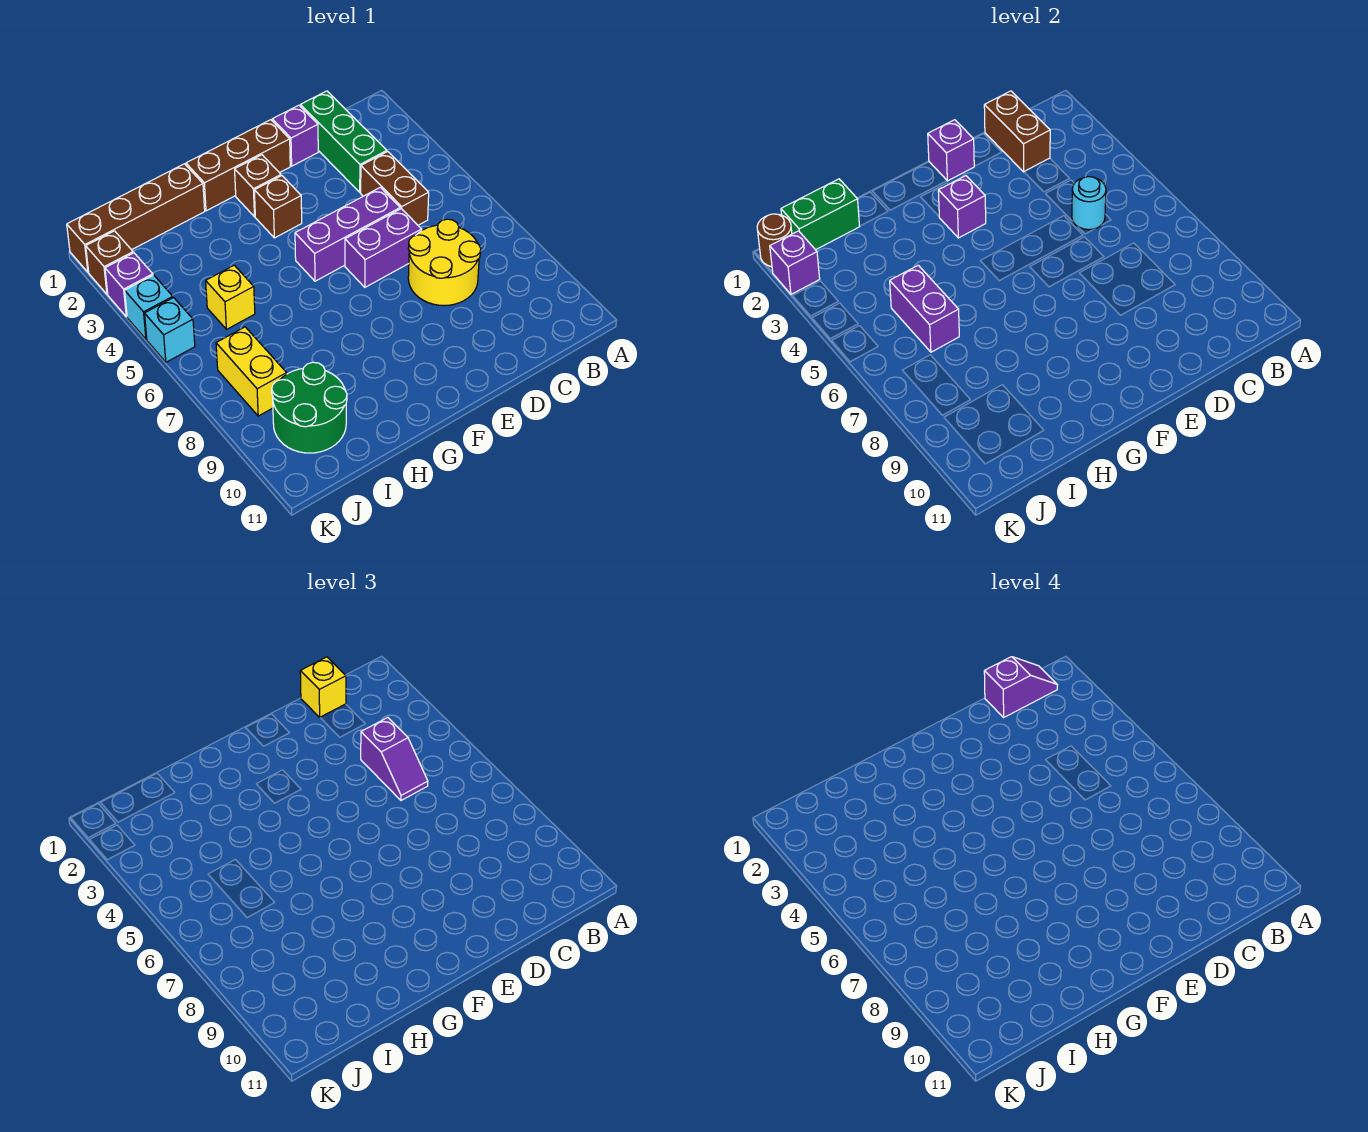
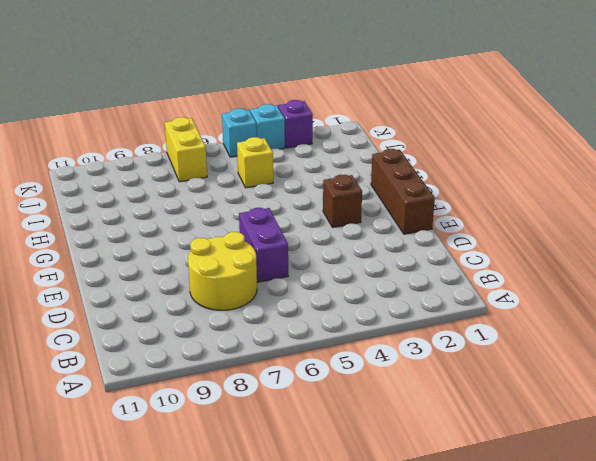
yellow brick J7:K7 level 1 -> yellow brick J7:J8 level 1
none -> green brick C1:C3 level 1
none -> brown brick C4:C5 level 1
none -> purple brick D1 level 1

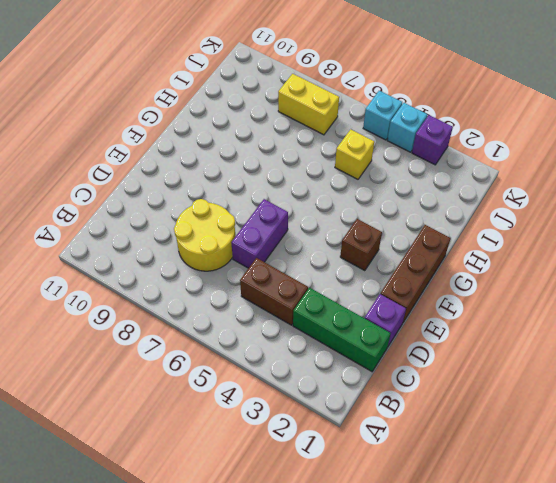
none -> purple brick D5:F5 level 1
none -> brown brick F2 level 1
none -> brown brick H1:K1 level 1

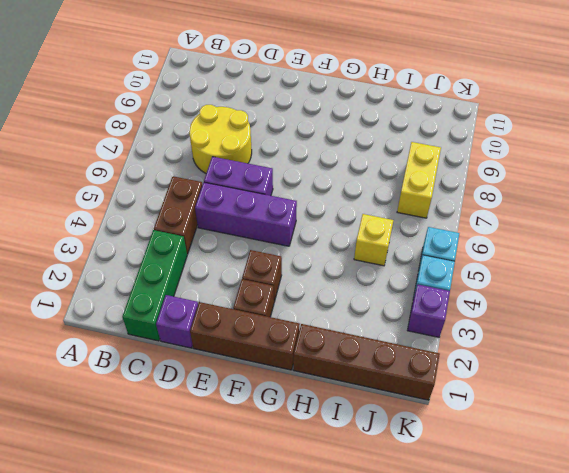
none -> green round brick I9:J10 level 1
none -> brown brick K2 level 1
none -> brown brick C1:C2 level 2

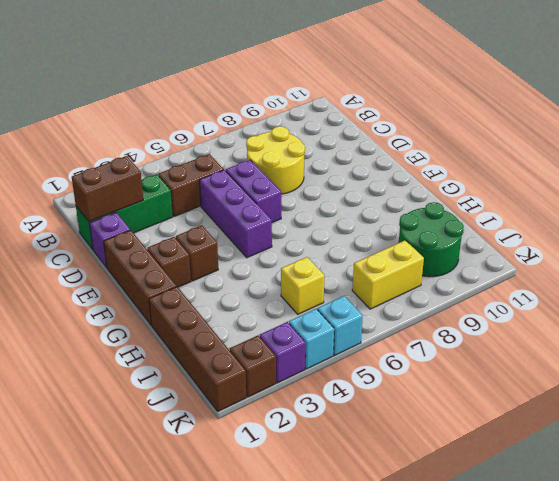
none -> cyan round brick C5 level 2
none -> purple brick E1 level 2
none -> purple brick F3 level 2

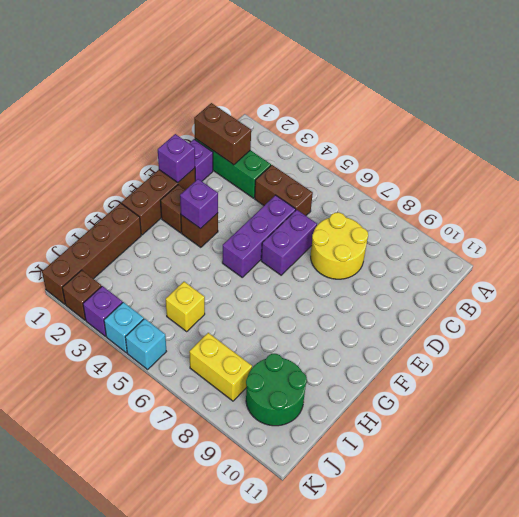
none -> cyan round brick C5 level 2
none -> green brick I1:J1 level 2
none -> purple brick I5:I6 level 2

